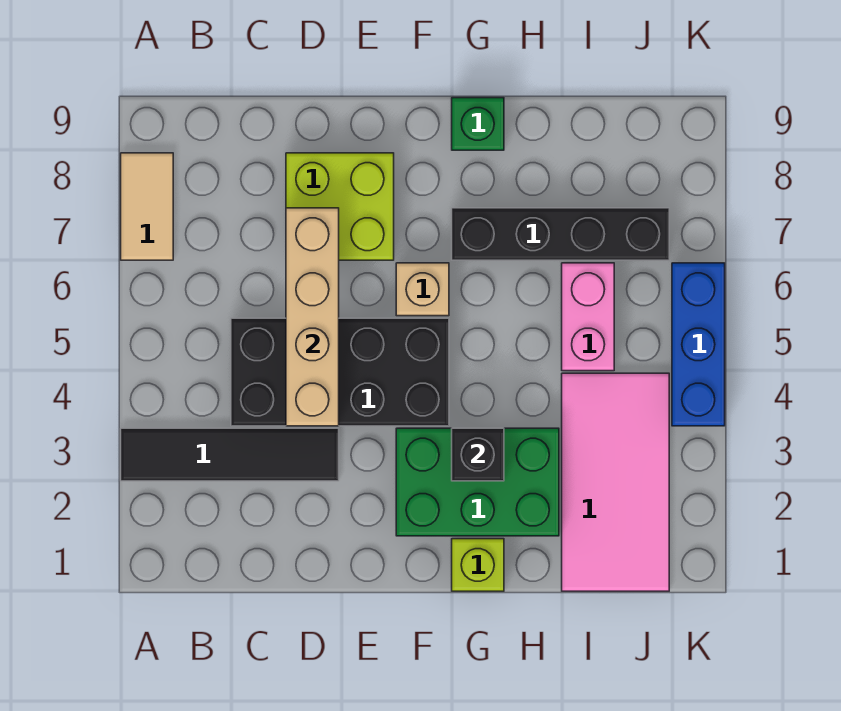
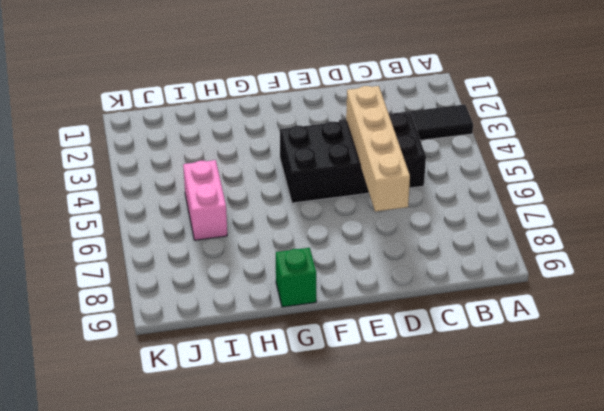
none -> tan tile A7:A8 level 1
none -> lime brick D7:E8 level 1
none -> green brick F2:H3 level 1

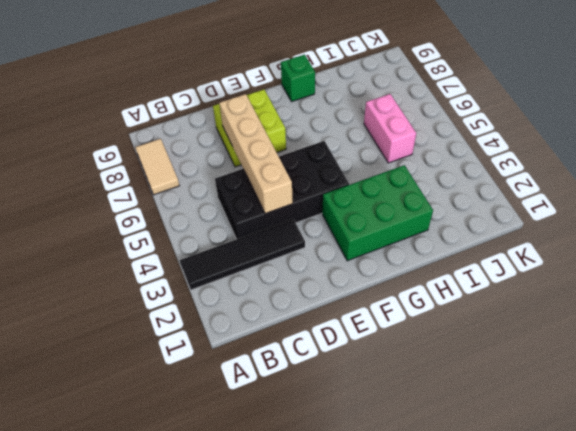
none -> tan brick F6 level 1
none -> lime brick G1 level 1
none -> black brick G7:J7 level 1

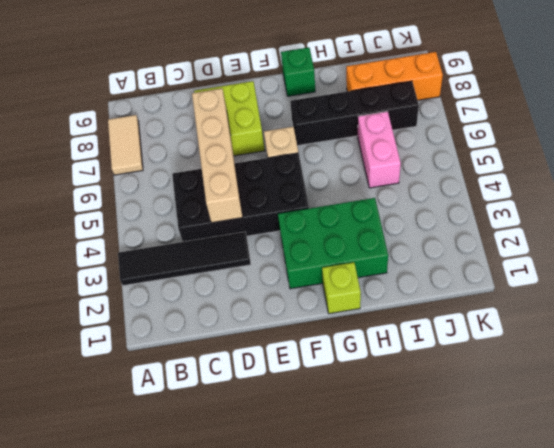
orange brick I8:K8 level 1 -> none
none -> pink tile I1:J4 level 1
none -> blue brick K4:K6 level 1
none -> black brick G3 level 2

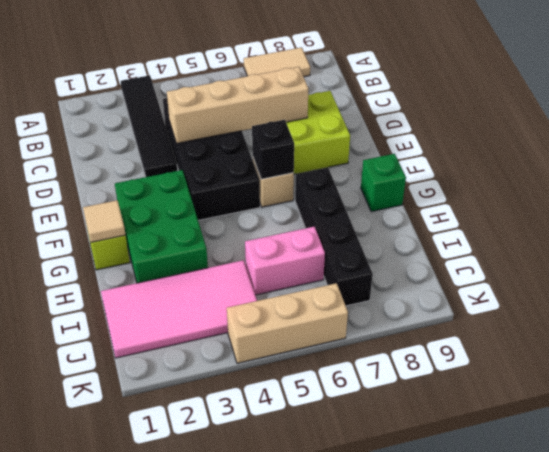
black brick F6 level 2 -> black brick G3 level 2
tan tile G1 level 2 -> none
tan brick K4:K6 level 1 -> blue brick K4:K6 level 1

